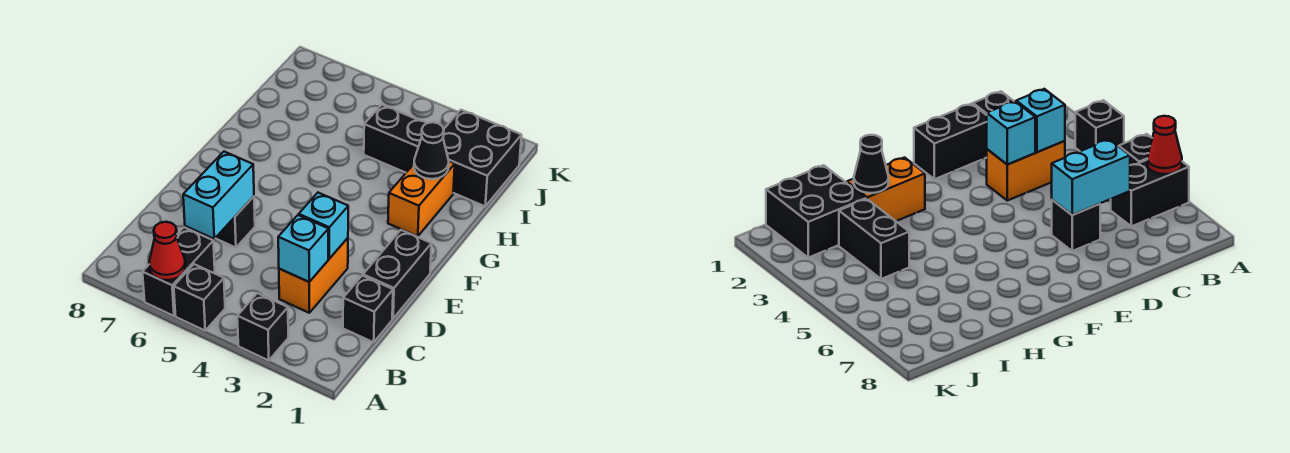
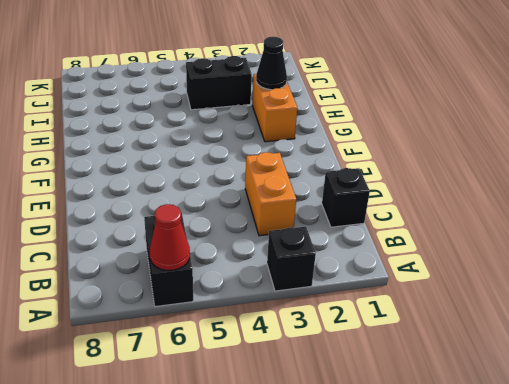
none -> black brick A5 level 1
none -> black brick D1:E1 level 1
none -> black brick D6 level 1

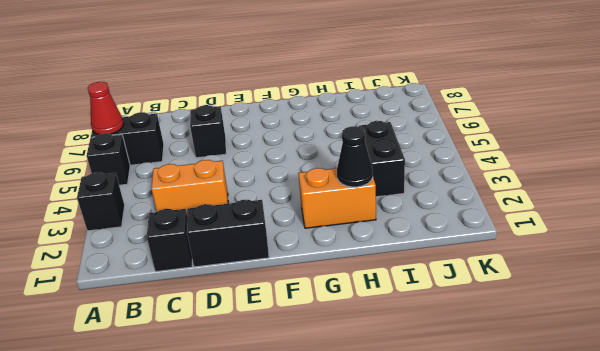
none -> black brick I1:J2 level 1
none -> cyan brick C3 level 2
none -> cyan brick C6:D6 level 2

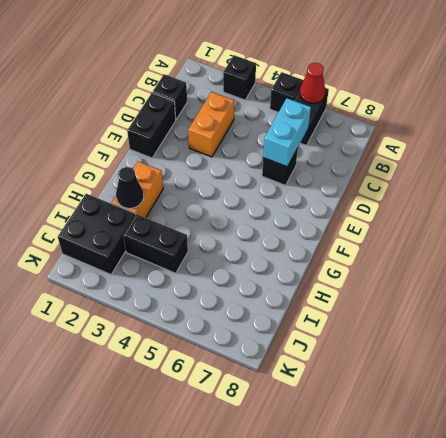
none -> cyan brick C3 level 2
none -> cyan brick D3 level 2

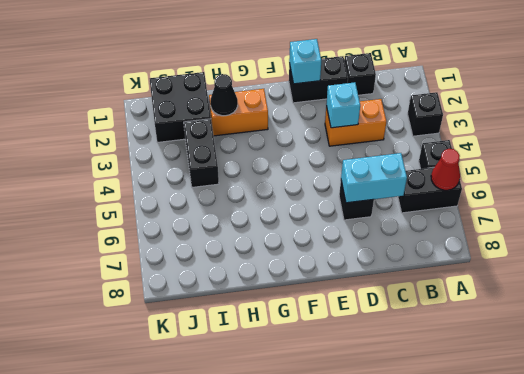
cyan brick E1 level 2 -> cyan brick C3 level 2

